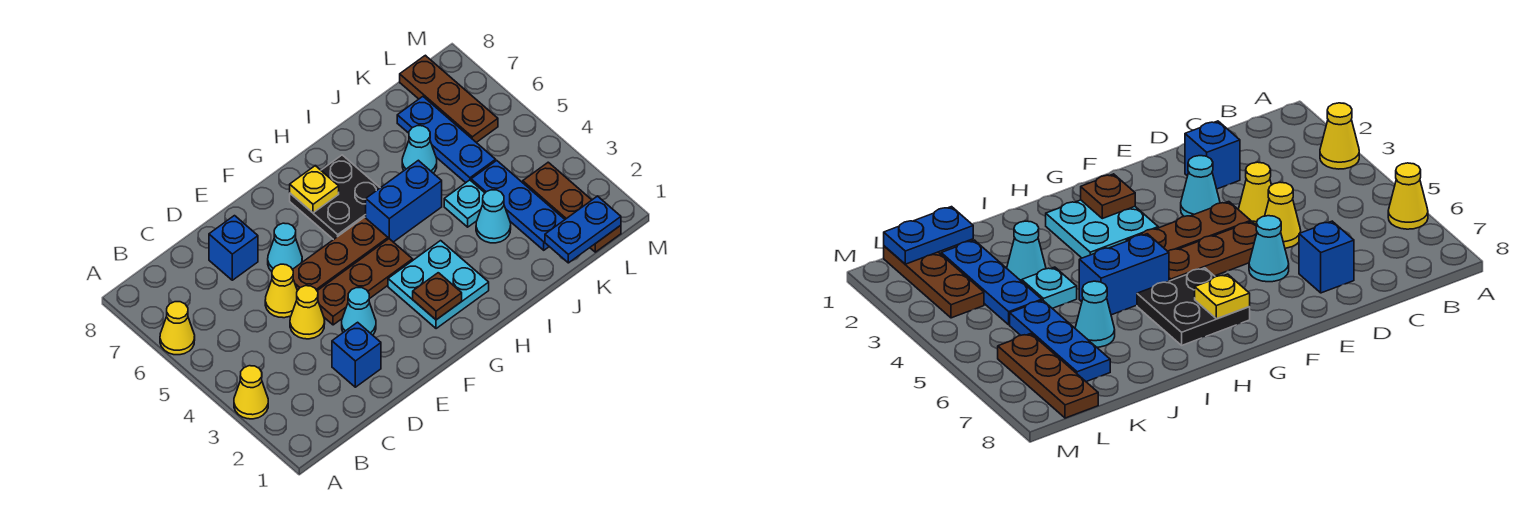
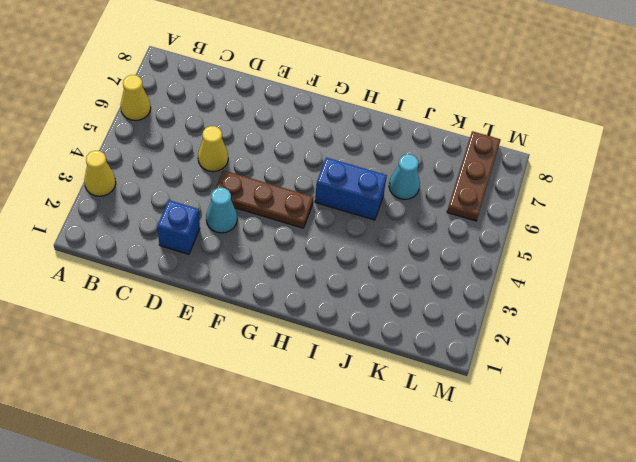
none -> yellow cone D4 level 1
none -> blue brick D7 level 1
none -> brown plate E5:G5 level 1

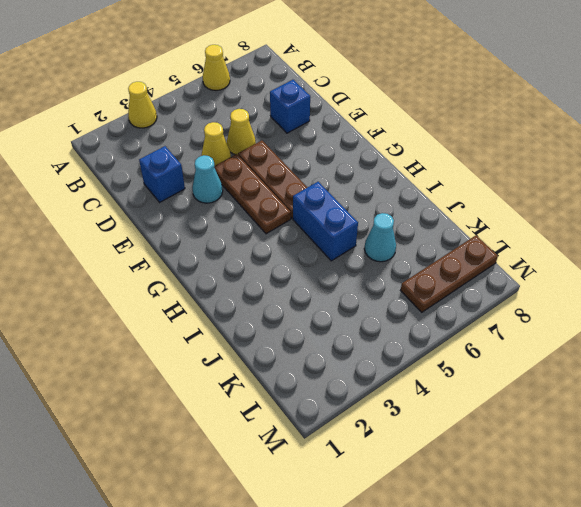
none -> cyan cone E6 level 1
none -> cyan plate G2:H3 level 1
none -> black plate G6:H7 level 1

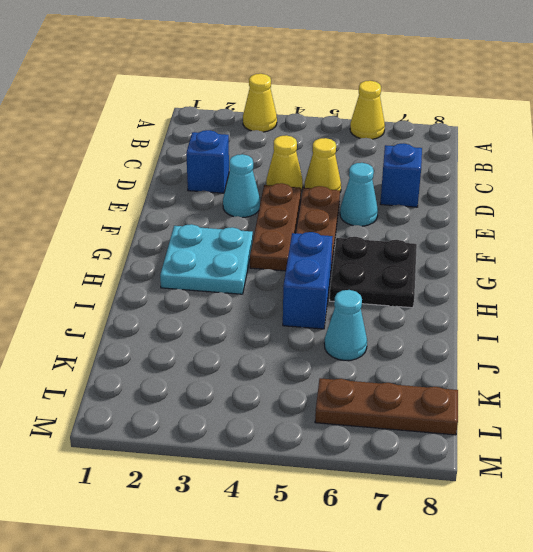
none -> cyan cone J3 level 1
none -> cyan plate J4 level 1
none -> blue plate K2:K4 level 1

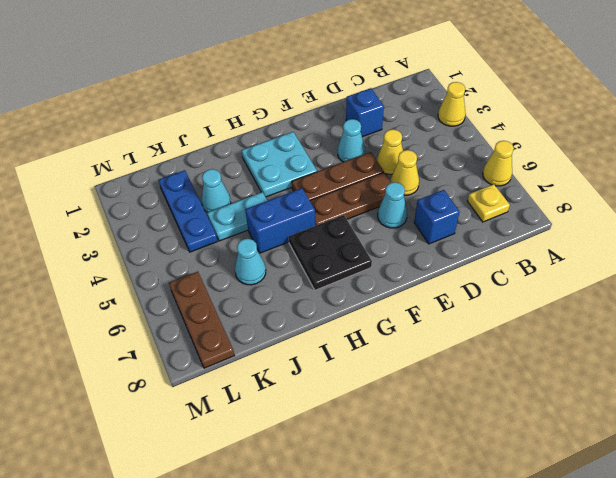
yellow plate B7 level 1 -> yellow plate G7 level 2
cyan plate I4:J4 level 1 -> cyan plate J4 level 1
none -> blue plate K5:K7 level 1
none -> brown plate L1:L3 level 1
none -> brown plate G2 level 2

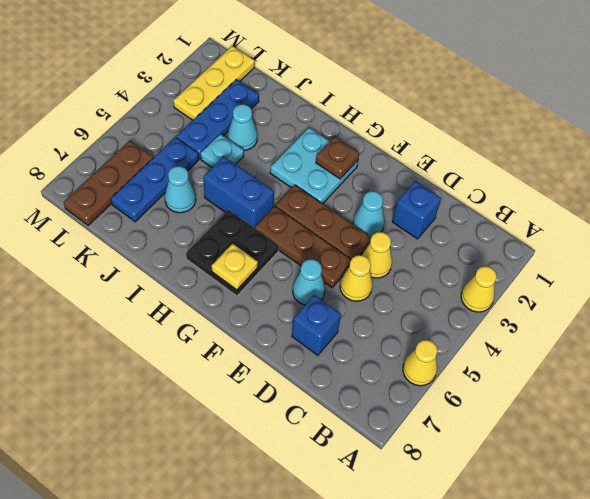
yellow plate L1:L3 level 1 -> brown plate L1:L3 level 1
none -> blue plate K1:L1 level 2

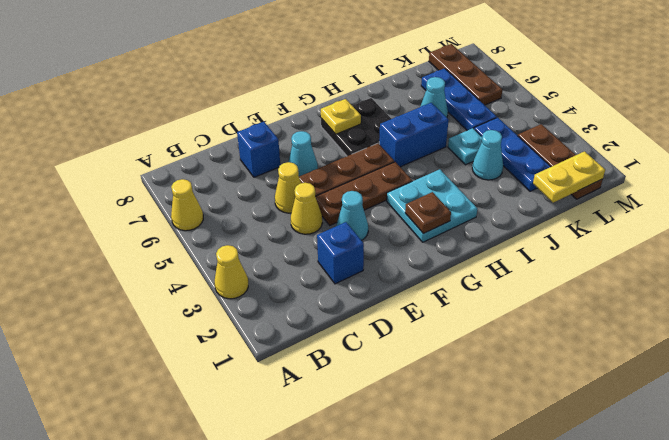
yellow plate K1:L1 level 2 -> blue plate K1:L1 level 2

